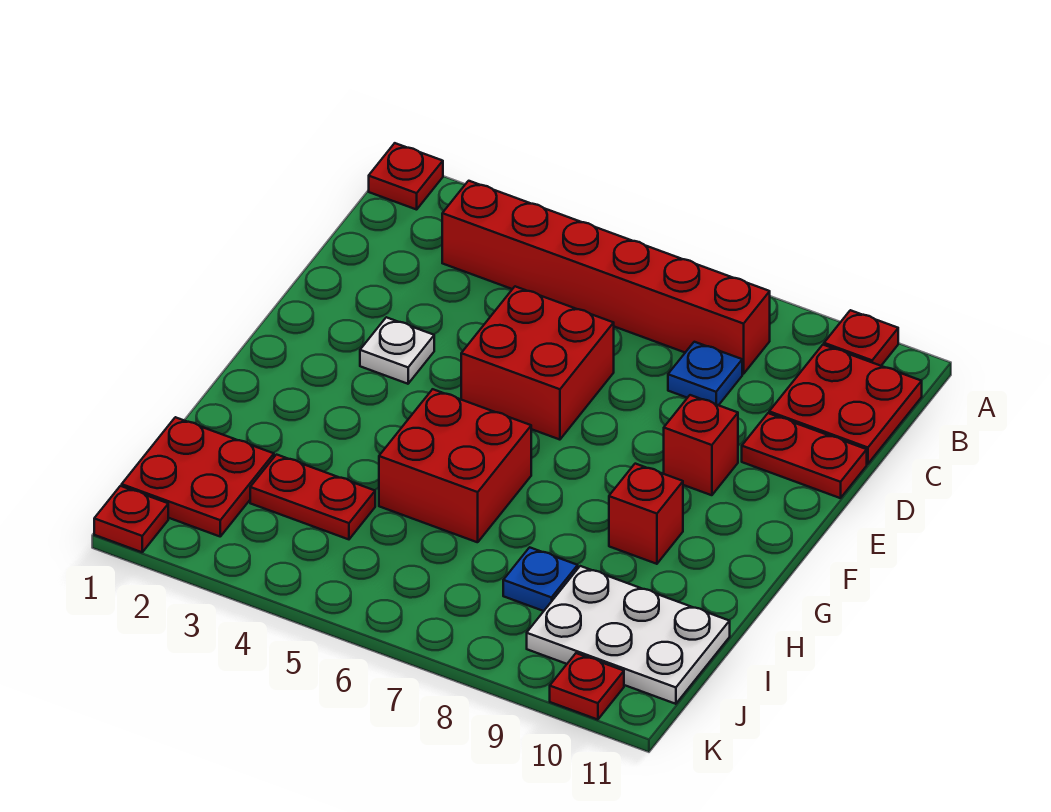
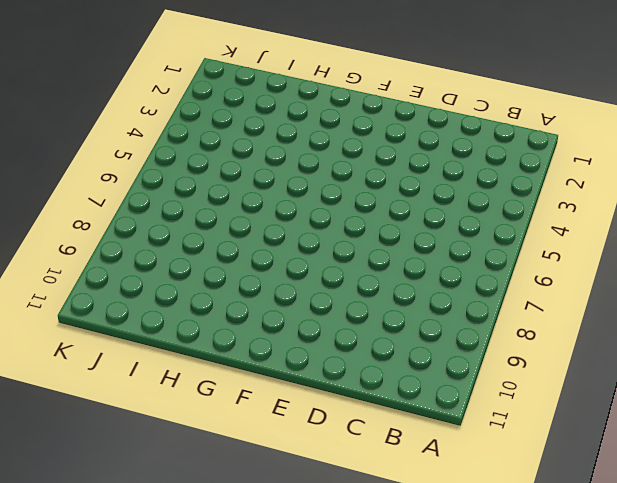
none -> red plate A1 level 1
none -> red plate A10 level 1
none -> red brick B3:B8 level 1

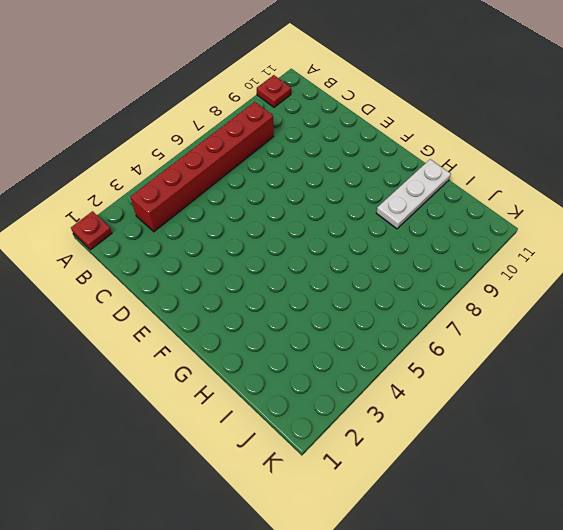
white plate H9:H11 level 1 -> none
none -> red plate B10:C11 level 1
none -> blue plate C8 level 1
none -> red brick D5:E6 level 1

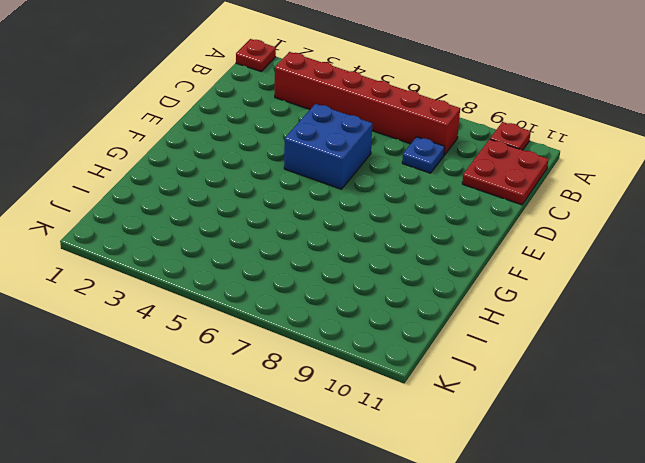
blue brick D5:E6 level 1 -> red brick D5:E6 level 1
none -> red plate D10:D11 level 1
none -> white plate E3 level 1
none -> red brick E9 level 1

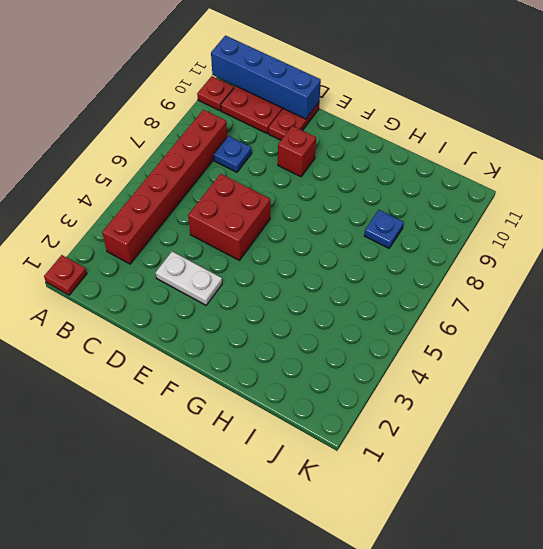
blue brick A11:D11 level 2 -> none
white plate D3:E3 level 1 -> white plate E3 level 1
none -> red brick G5:H6 level 1
none -> red brick G9 level 1
none -> red plate I1:J2 level 1

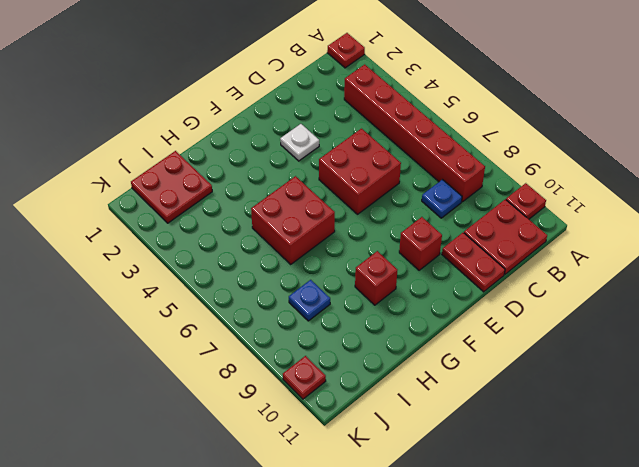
none -> red plate I3:I4 level 1
none -> white plate I9:J11 level 1
none -> red plate K1 level 1

